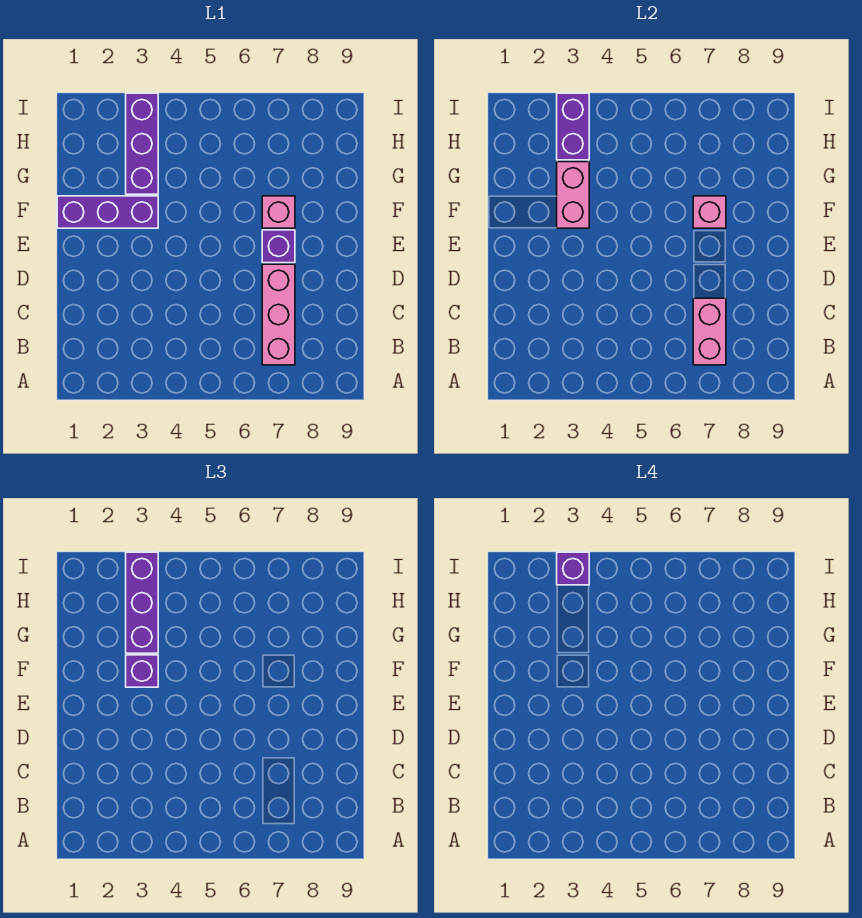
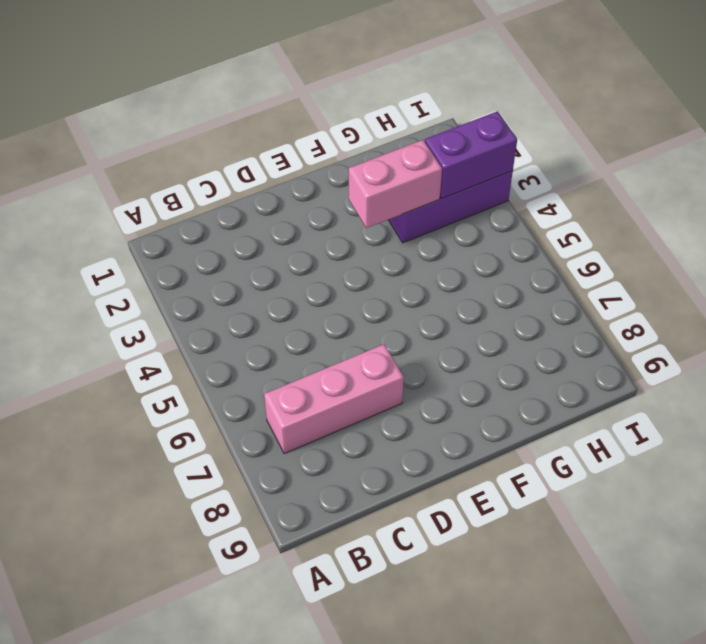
none -> purple brick E7 level 1
none -> purple brick F1:F3 level 1
none -> pink brick F7 level 1

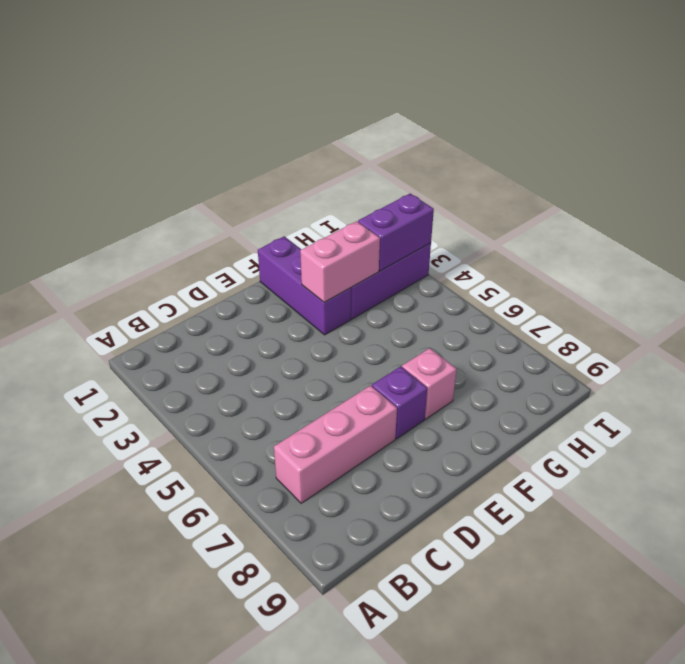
none -> pink brick B7:C7 level 2
none -> pink brick F7 level 2
none -> purple brick F3 level 3

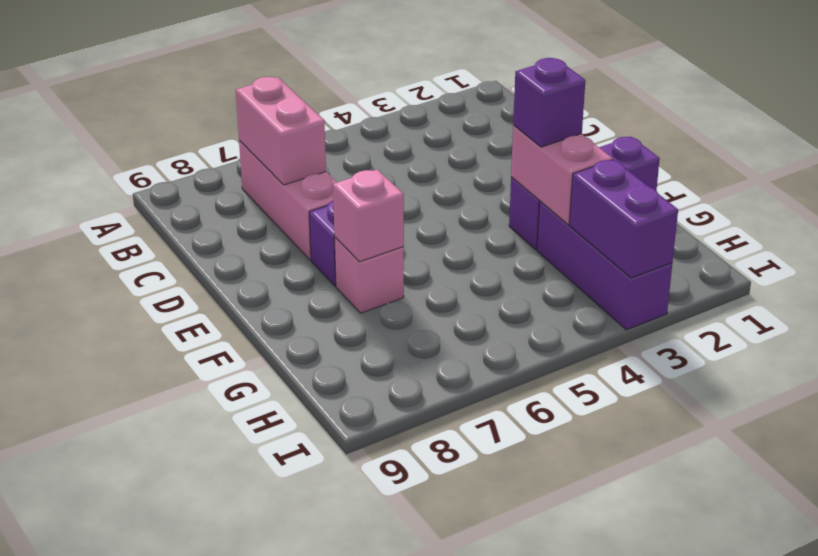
none -> purple brick G3:I3 level 3
none -> purple brick I3 level 4

